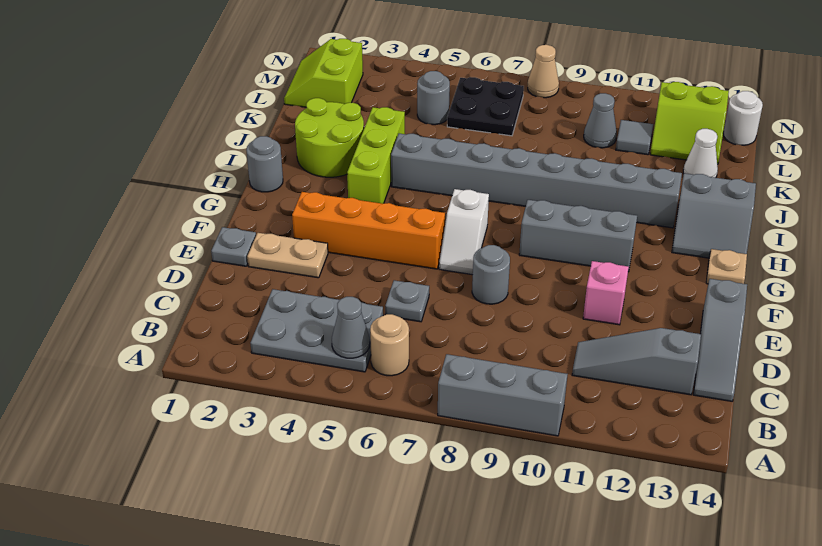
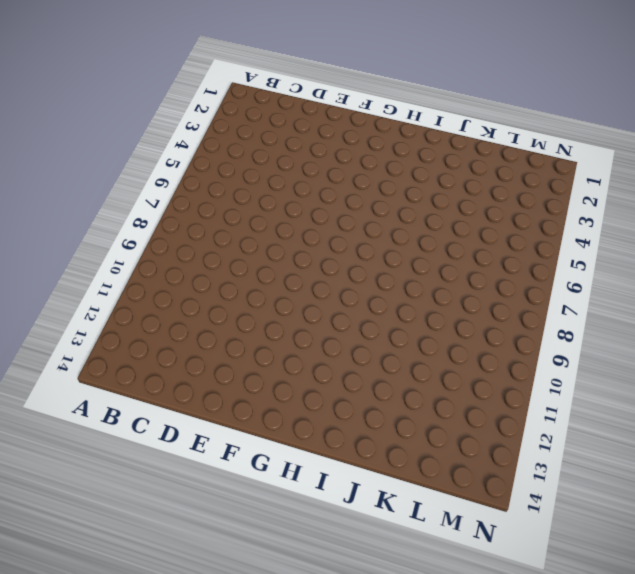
none -> grey brick A8:A10 level 1
none -> grey plate B3:C5 level 1
none -> tan round brick B6 level 1

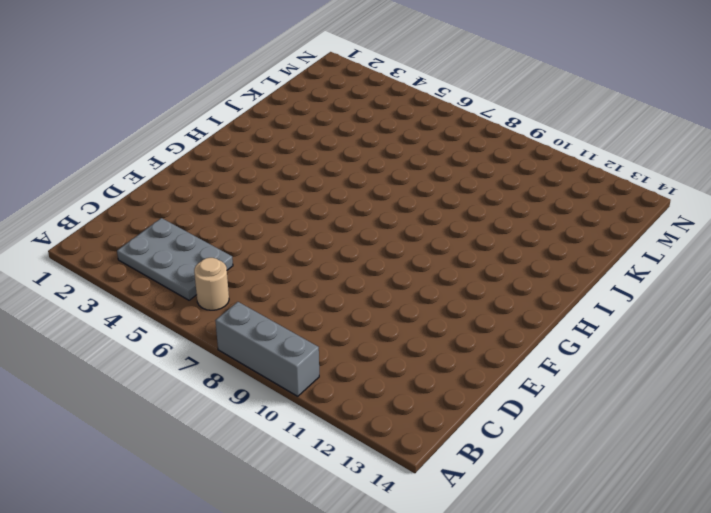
none -> grey slope C11:C13 level 1 top 13
none -> grey slope C14:E14 level 1 top E
none -> grey plate D6 level 1

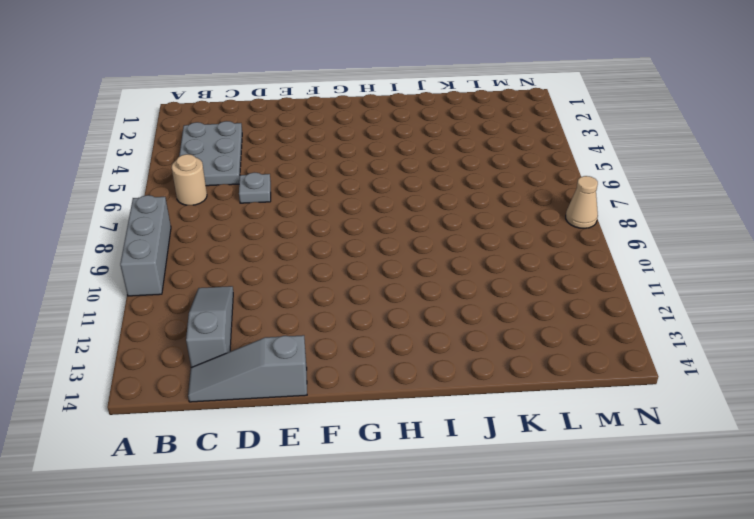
none -> grey plate E1 level 1
none -> tan plate E2:E3 level 1
none -> grey round brick E8 level 1

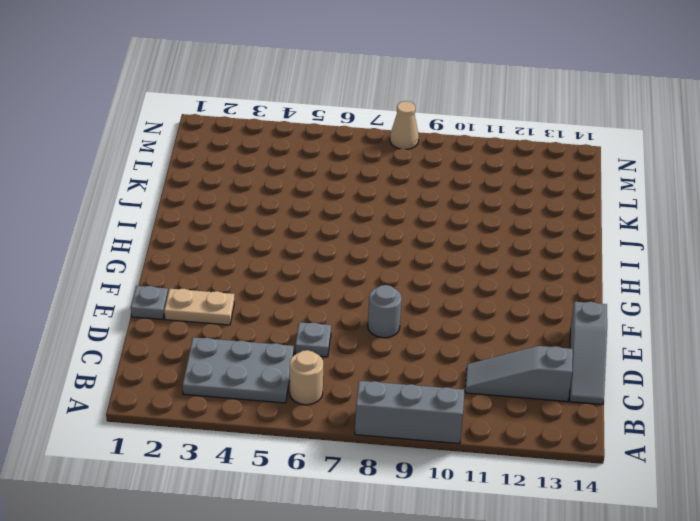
none -> pink brick E11 level 1
none -> orange brick F3:F6 level 1
none -> white slope F7:G7 level 1 top G

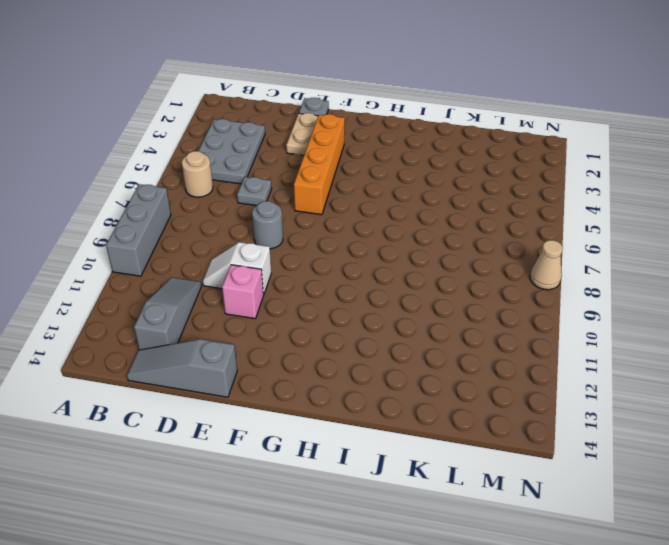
white slope D10:E10 level 1 top E -> white slope F7:G7 level 1 top G
none -> grey brick G9:G11 level 1
none -> tan plate G14 level 1
none -> grey round brick H1 level 1

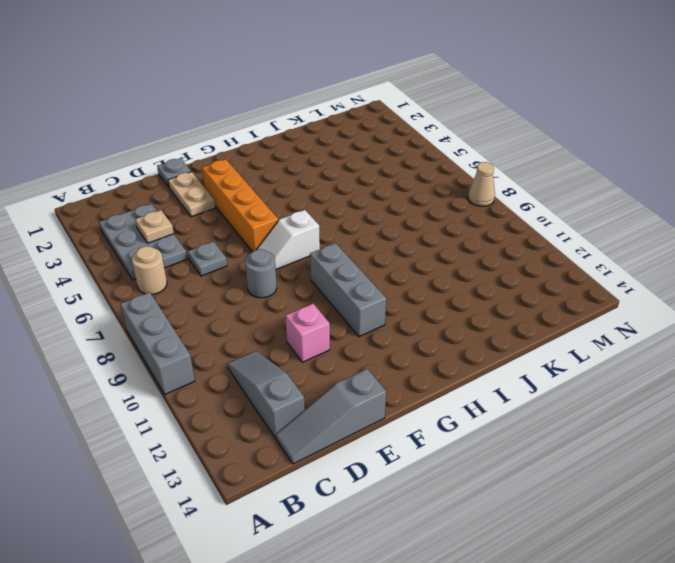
tan plate C4 level 2 -> tan plate G14 level 1
none -> grey round brick H1 level 1
none -> lime brick H4:J4 level 1
none -> grey slope H13:I14 level 1 top I

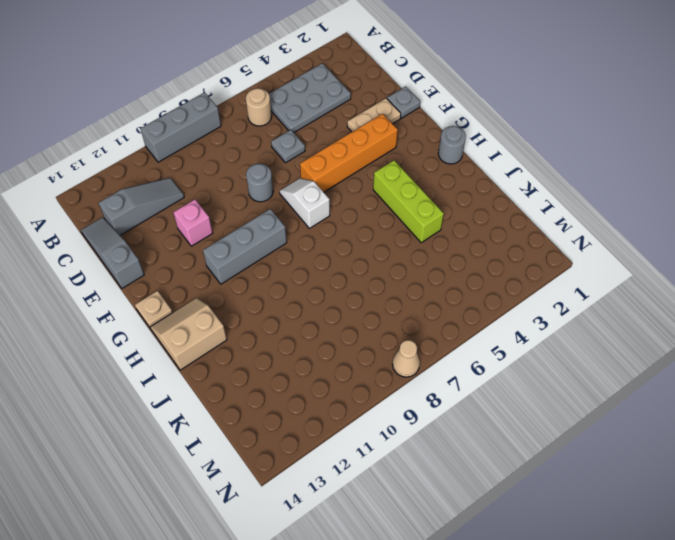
tan slope H13:I14 level 1 top I -> grey slope H13:I14 level 1 top I
none -> lime round brick I2:J3 level 1
none -> grey brick I5:I12 level 1
none -> white cone K13 level 1

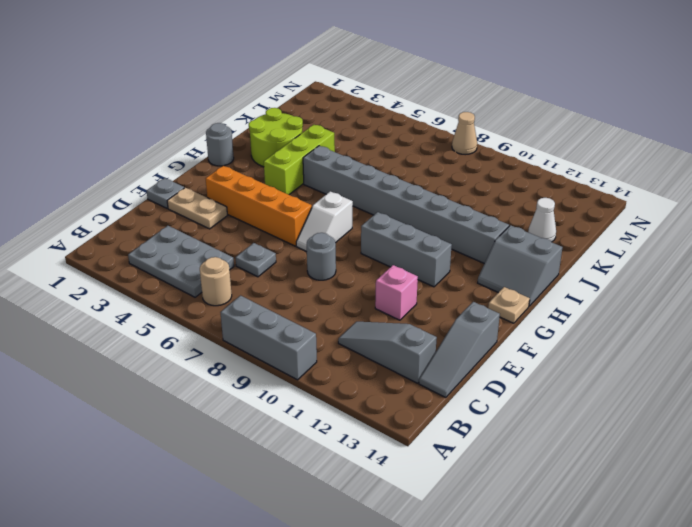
none -> lime slope L1:M2 level 1 top 2
none -> grey round brick L5 level 1
none -> black plate L6:M7 level 1

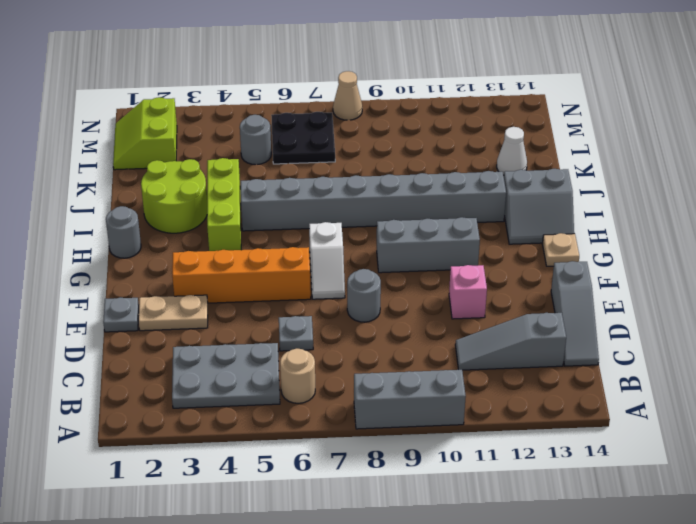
none -> grey cone L10 level 1
none -> grey tile L11 level 1
none -> lime slope L12:M13 level 1 top M

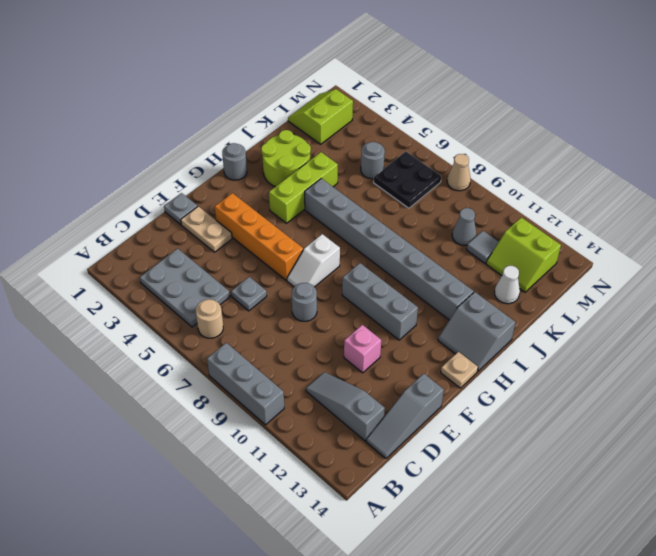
none -> white round brick M14 level 1
none -> grey cone B5 level 2

